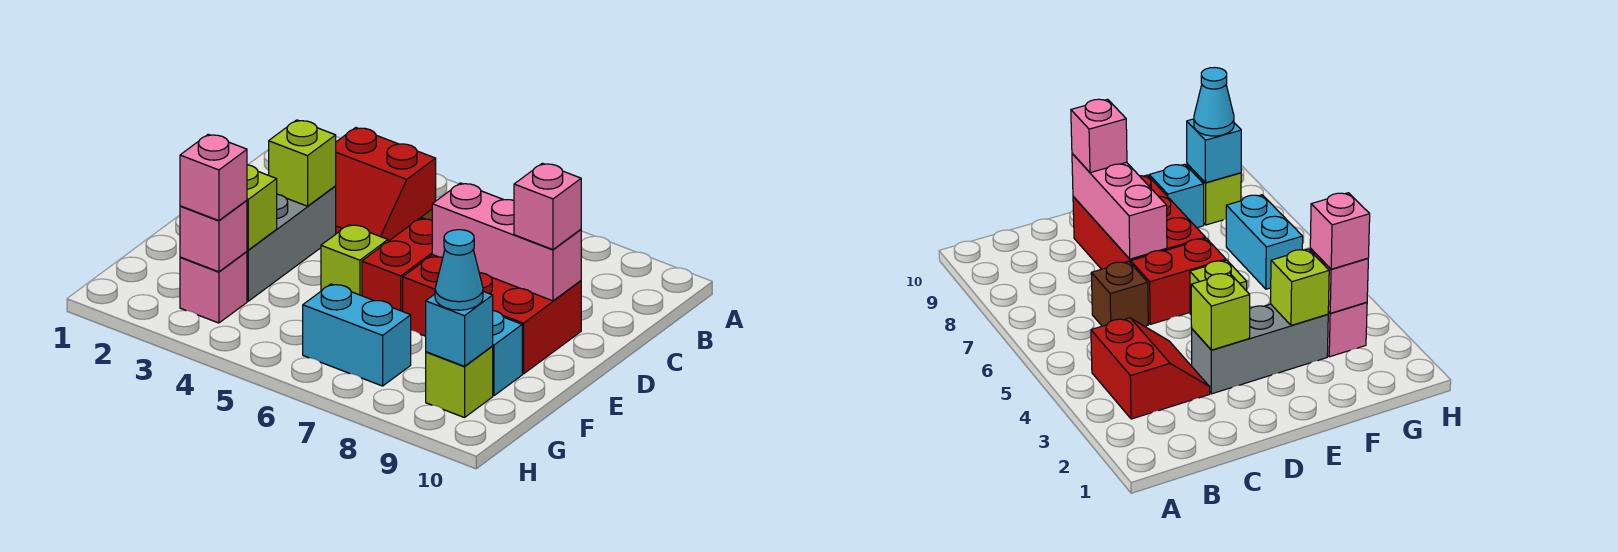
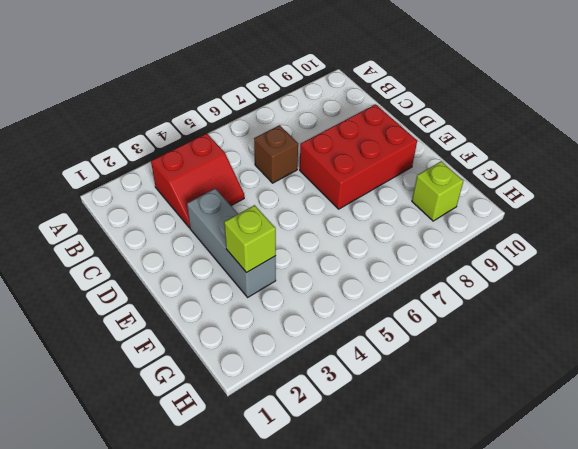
none -> red brick D6:E6 level 1
none -> lime brick E5 level 1
none -> cyan brick F9 level 1

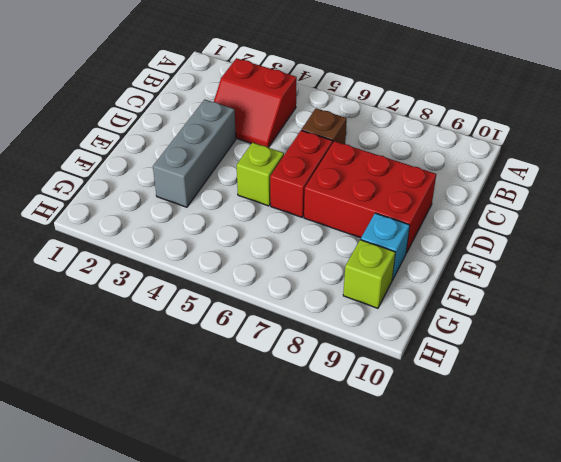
none -> pink brick G3 level 1
none -> cyan brick G6:G7 level 1
none -> lime brick D3 level 2

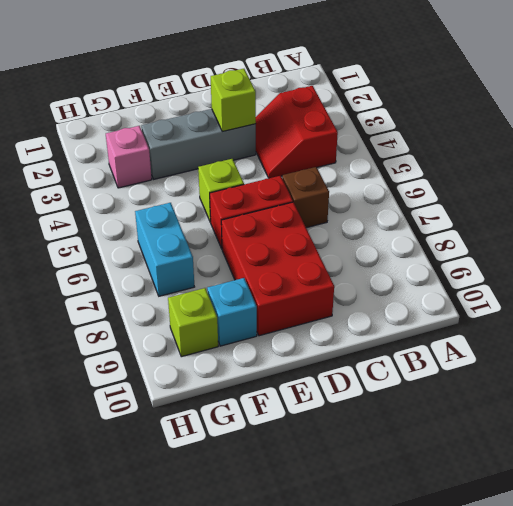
none -> pink brick D7:D9 level 2
none -> lime brick F3 level 2
none -> pink brick G3 level 2

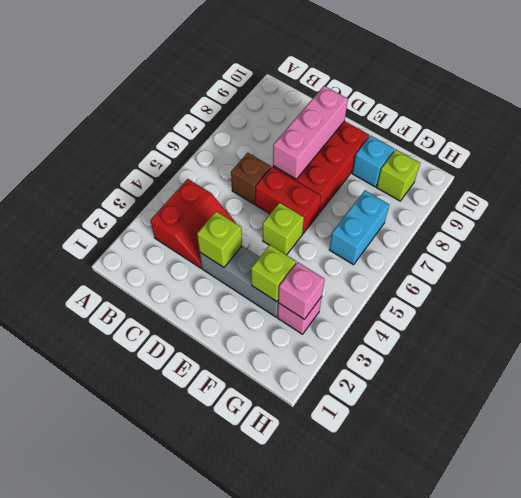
none -> cyan brick G9 level 2
none -> pink brick D9 level 3
none -> pink brick G3 level 3

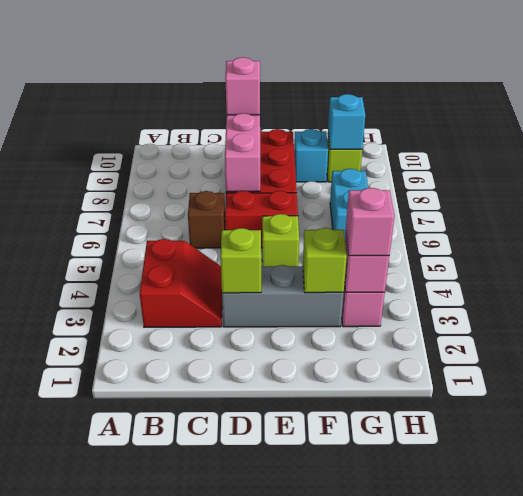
none -> cyan cone G9 level 3

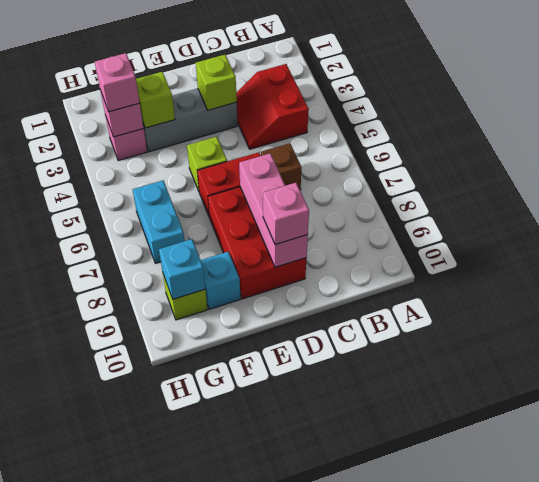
none -> cyan cone G9 level 3

